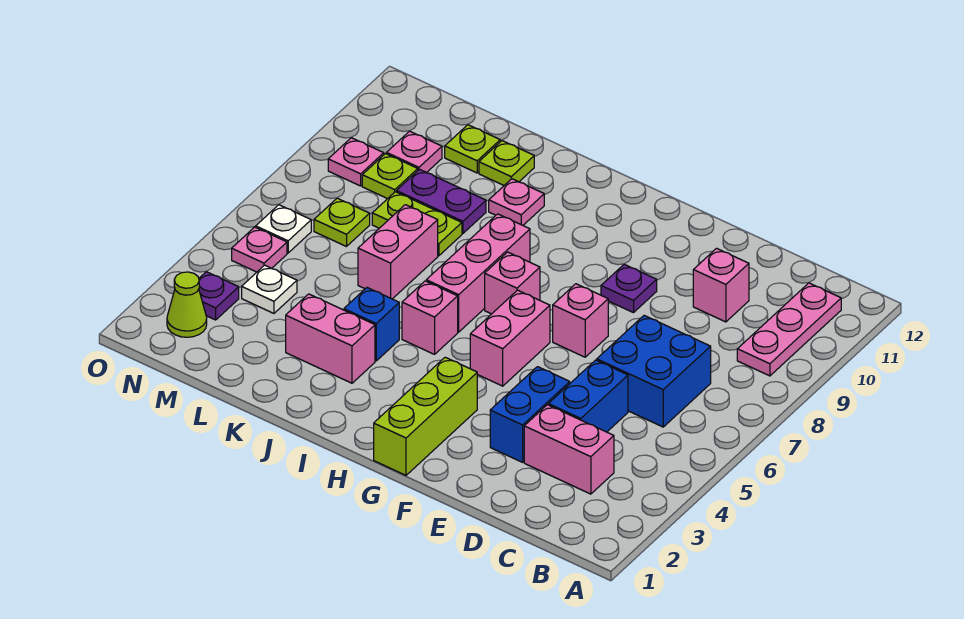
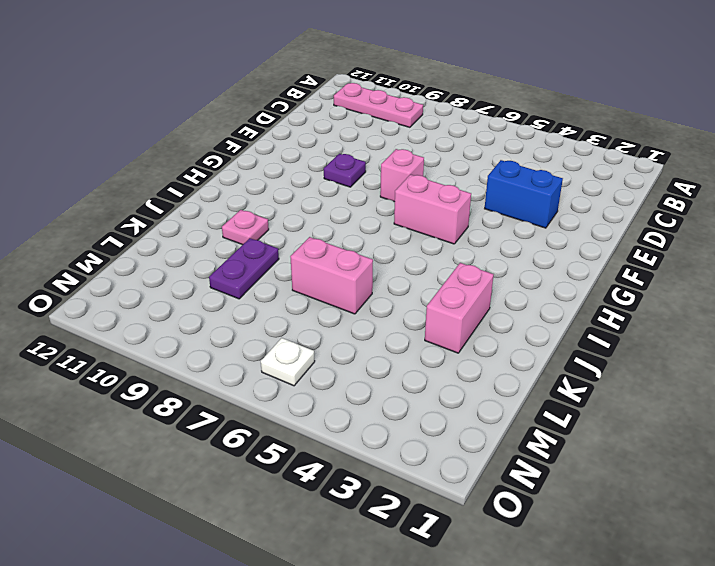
none -> pink brick C3:D3 level 1
none -> blue brick C6:D7 level 1
none -> blue brick D4:D5 level 1
none -> pink brick D10 level 1

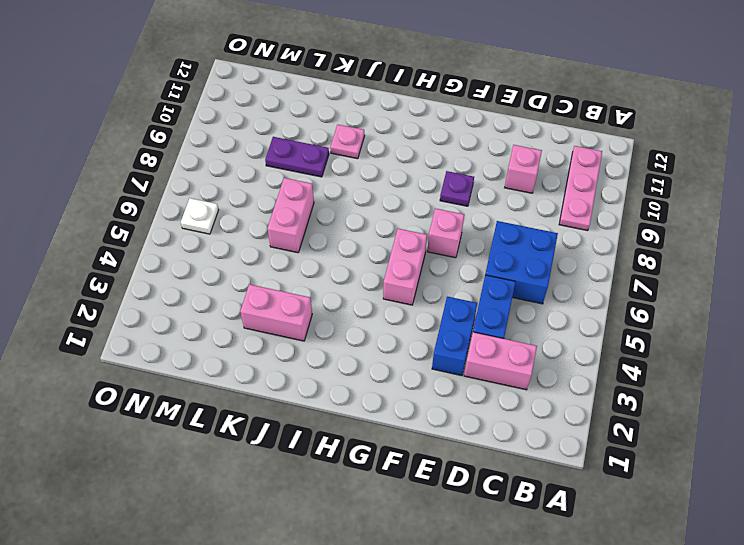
none -> lime brick G1:G3 level 1
none -> pink brick H7 level 1
none -> pink brick I5 level 1
none -> pink brick I6:I8 level 1

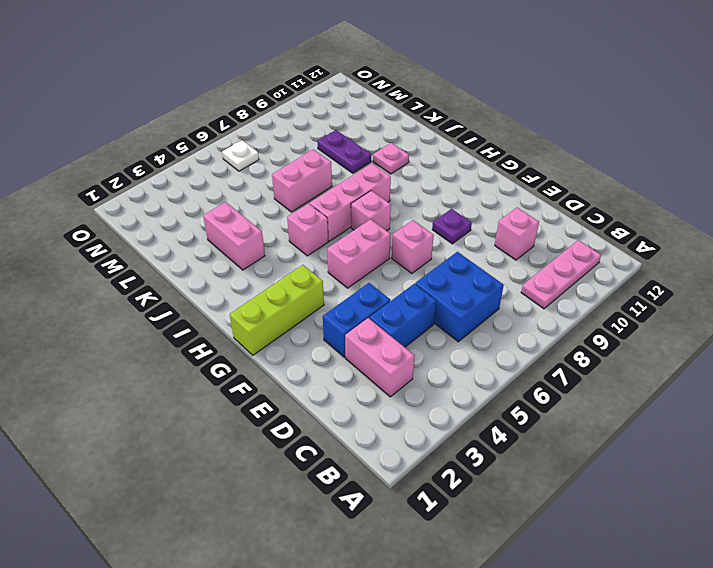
none -> blue brick J4 level 1
none -> lime plate K8:L8 level 1
none -> lime plate K11 level 1
none -> lime plate L11 level 1

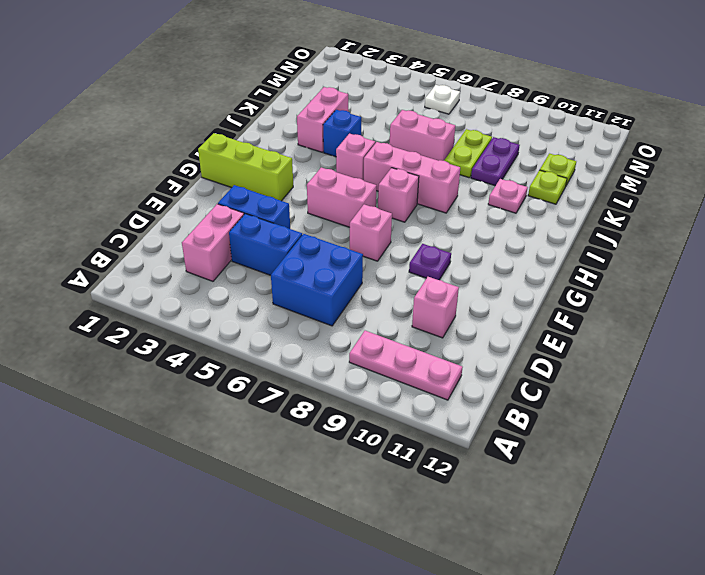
none -> white plate M4 level 1
none -> lime plate M7 level 1
none -> lime plate M9 level 1
none -> pink plate M10 level 1

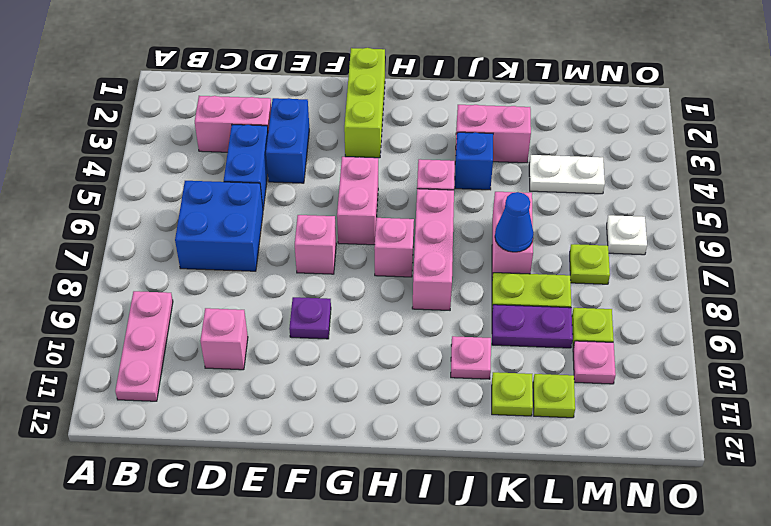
blue cone K7 level 2 -> none
white plate L4:M4 level 1 -> white plate M4 level 1
none -> lime cone N2 level 1
none -> purple plate N3 level 1
none -> pink plate N5 level 1
none -> pink plate N9 level 1

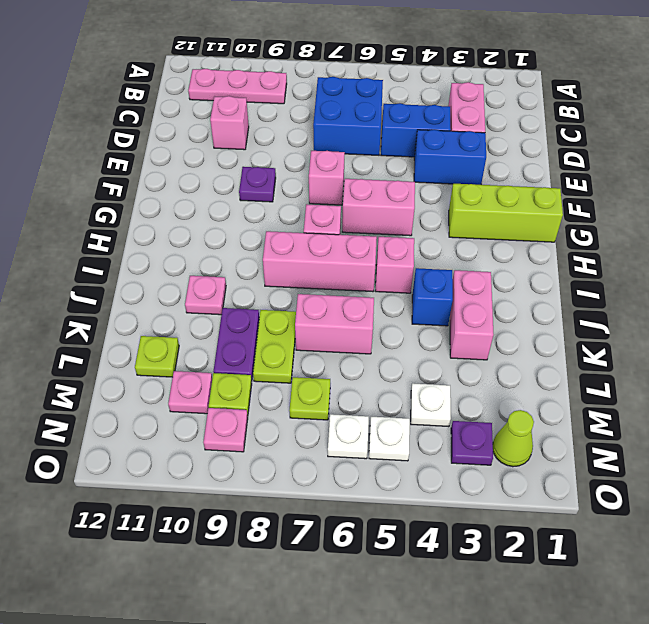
white plate N5 level 1 -> pink plate N5 level 1
none -> lime plate K11 level 1

